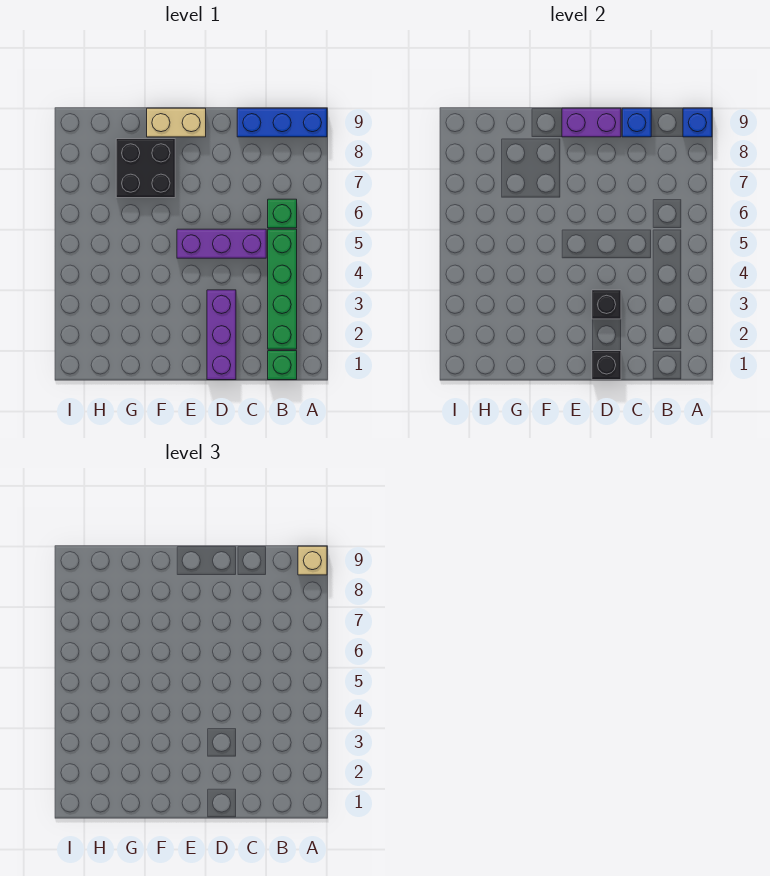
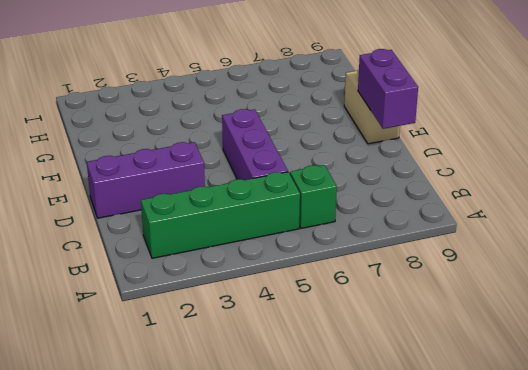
none -> blue brick A9:C9 level 1
none -> green brick B1 level 1
none -> black brick F7:G8 level 1

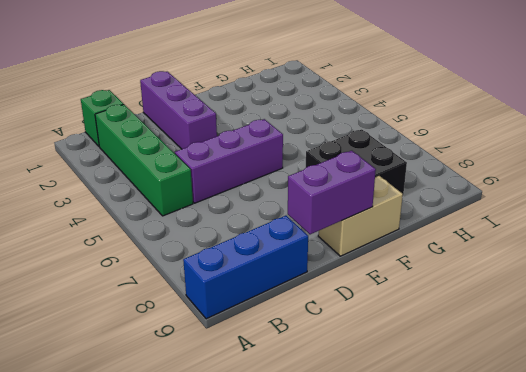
none -> green brick B6 level 1
none -> blue brick A9 level 2
none -> blue brick C9 level 2

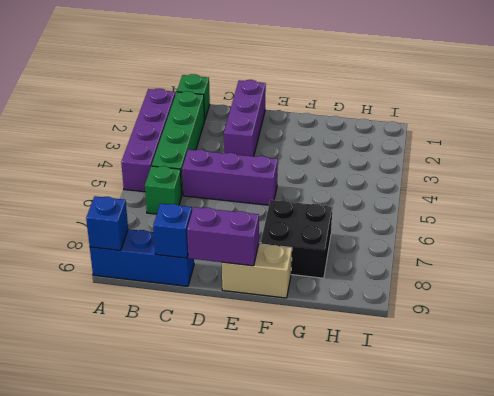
purple brick A2:A5 level 1 -> none
none -> black brick D1 level 2
none -> black brick D3 level 2
none -> tan brick A9 level 3

